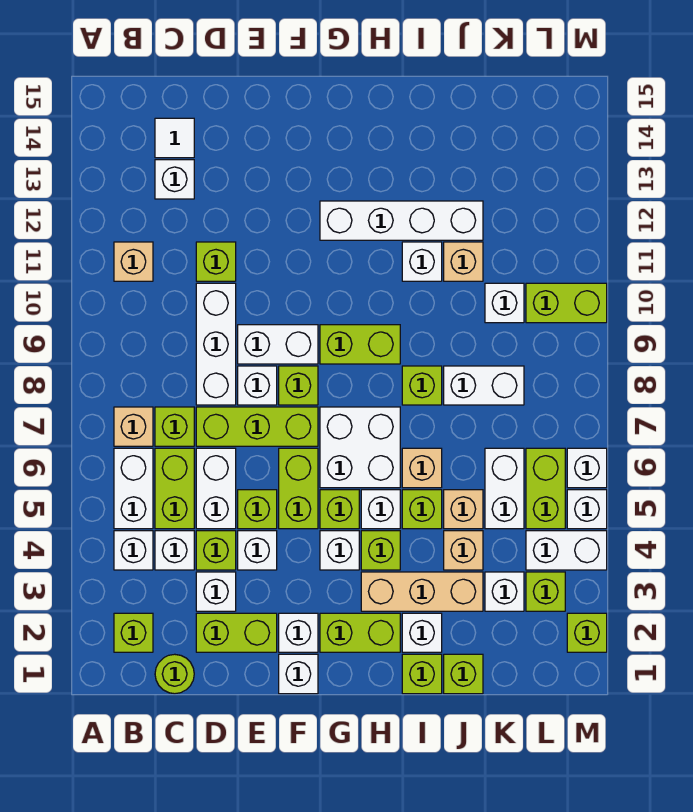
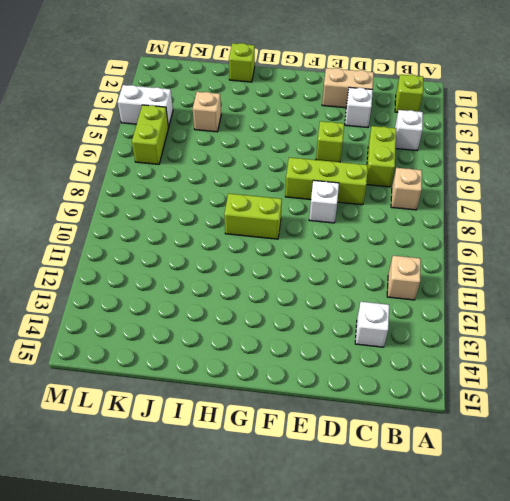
tan brick D2:E2 level 1 -> lime brick D2:E2 level 1
none -> white brick B5:B6 level 1
none -> lime round brick C1 level 1
none -> white brick C4 level 1
none -> lime brick C7 level 1

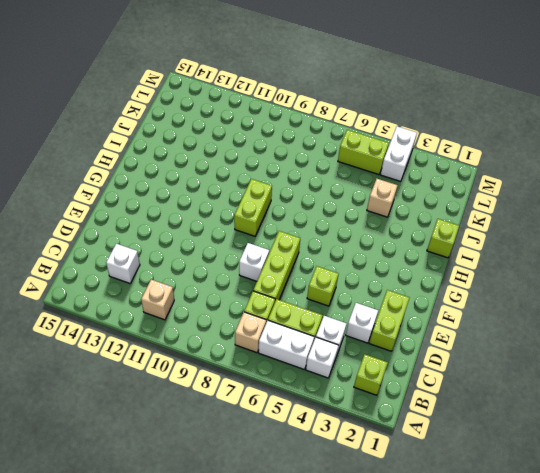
none -> lime round brick C1 level 1
none -> white tile C14 level 1
none -> lime brick D4 level 1
none -> white brick D5:D6 level 1

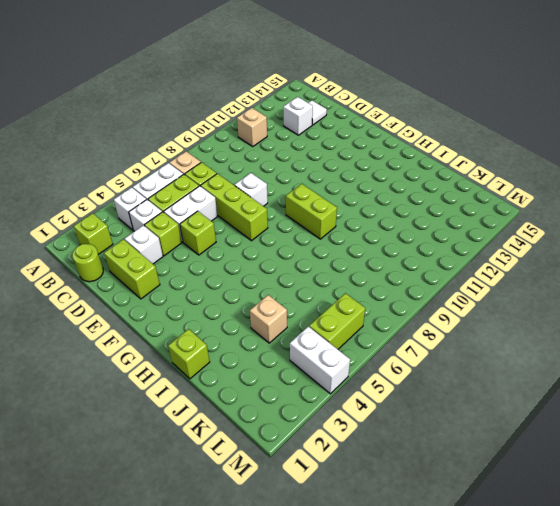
none -> white brick D8:D10 level 1
none -> lime brick D11 level 1
none -> white brick E4 level 1
none -> white brick E9:F9 level 1

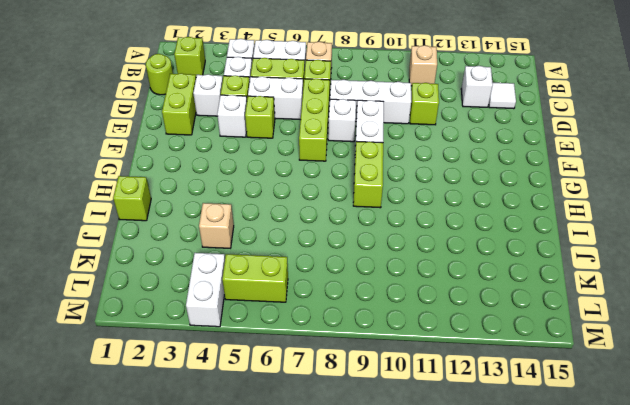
none -> white brick F1 level 1
none -> white brick F2 level 1
none -> lime brick F5:F6 level 1
none -> lime brick F8 level 1

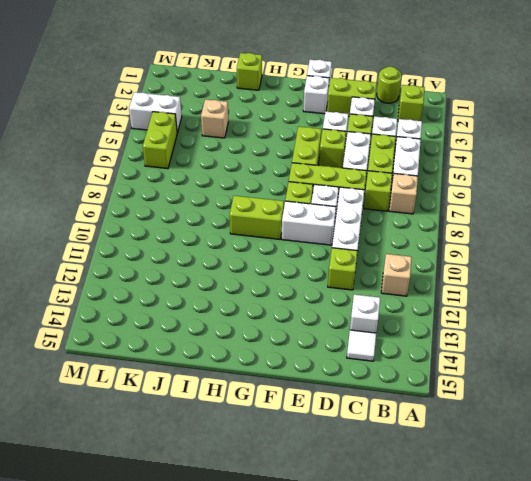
none -> lime brick G2:H2 level 1
none -> white brick G4 level 1
none -> lime brick G5 level 1
none -> white brick G6:H7 level 1

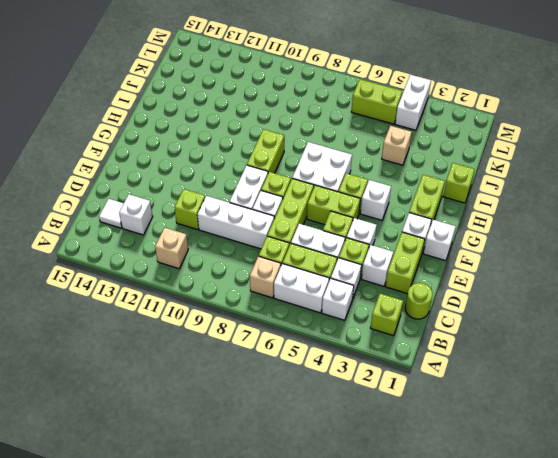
none -> white brick G12:J12 level 1
none -> tan brick H3:J3 level 1
none -> lime brick H4 level 1
none -> white brick H5 level 1

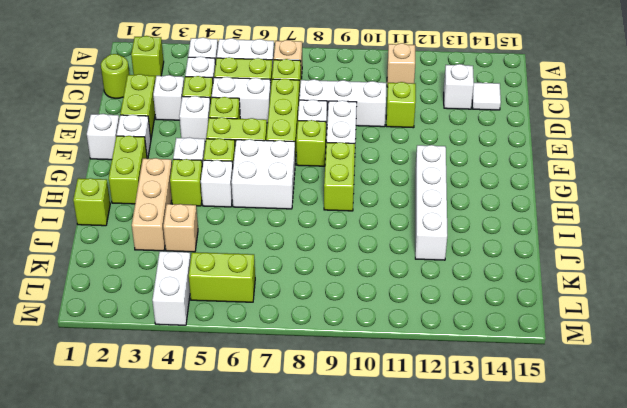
none -> white brick I2 level 1
none -> lime brick I5 level 1
none -> tan brick I6 level 1
none -> lime brick I8 level 1

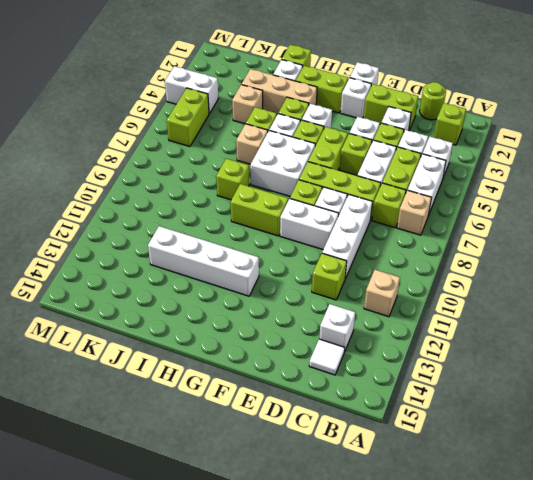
none -> white brick I11 level 1
none -> lime brick J1 level 1
none -> tan brick J5 level 1
none -> white brick J8:K8 level 1

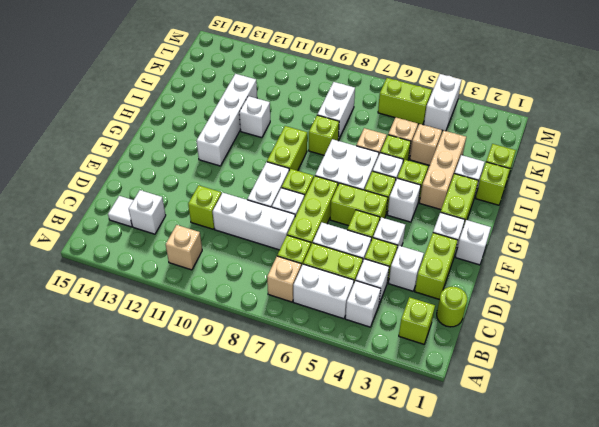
none -> tan brick J11 level 1
none -> white brick K3 level 1
none -> white brick K5:K6 level 1
none -> white brick K10 level 1

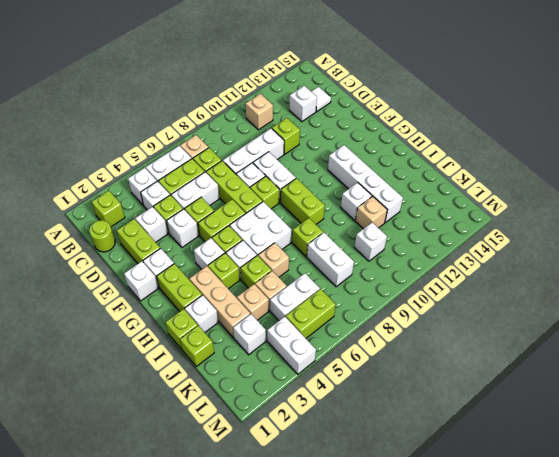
none -> lime brick L3 level 1
none -> lime brick L10:M10 level 1
none -> lime brick M2 level 1
none -> white brick M5 level 1

